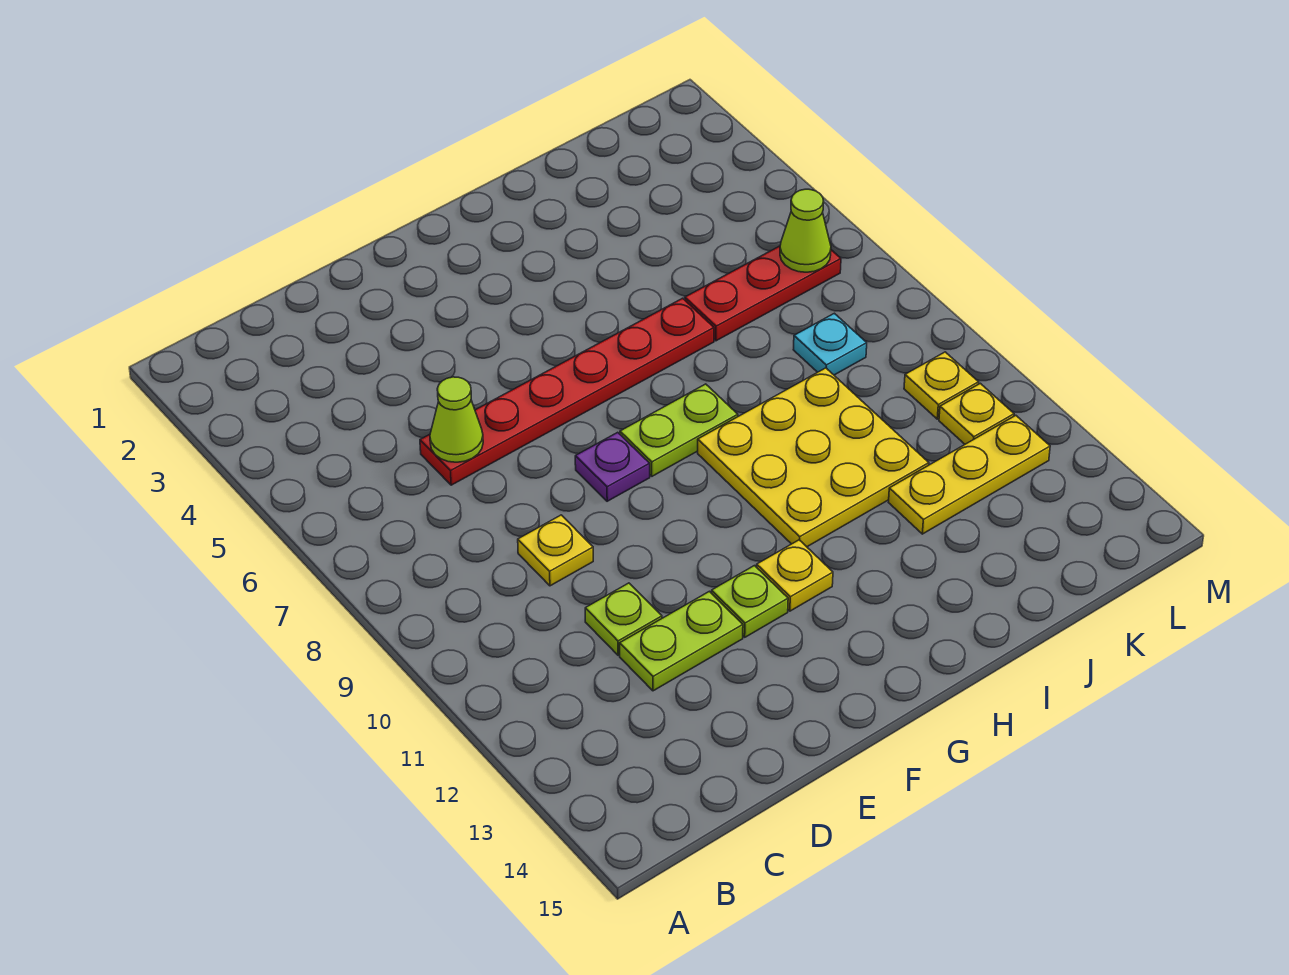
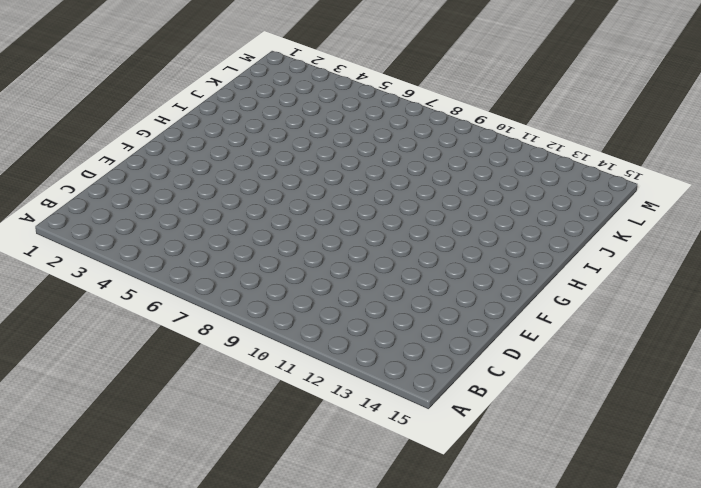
none -> red plate D6:I6 level 1
none -> yellow plate D9 level 1
none -> lime plate D11 level 1

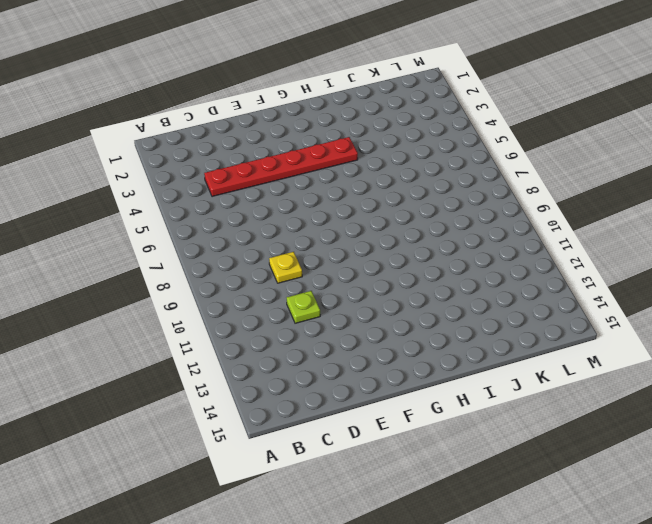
red plate C4:H4 level 1 -> red plate D6:I6 level 1
none -> lime plate D12:E12 level 1
none -> purple plate F8 level 1
none -> lime plate F12 level 1

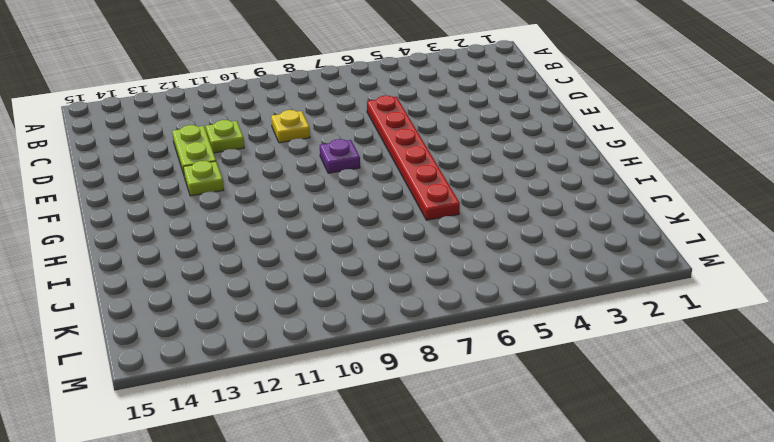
none -> lime plate G8:H8 level 1
none -> yellow plate G12 level 1
none -> yellow plate H9:J11 level 1

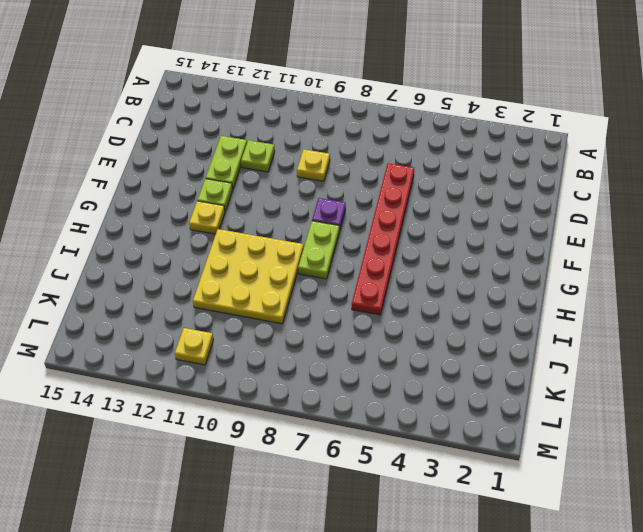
none -> red plate J6:L6 level 1
none -> yellow plate J12:L12 level 1
none -> cyan plate K8 level 1

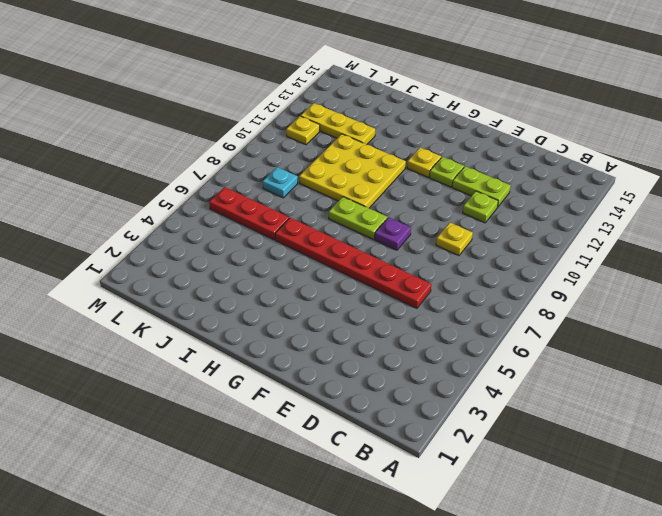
none -> yellow plate L10 level 1
none -> lime cone D6 level 2
none -> lime cone L6 level 2

